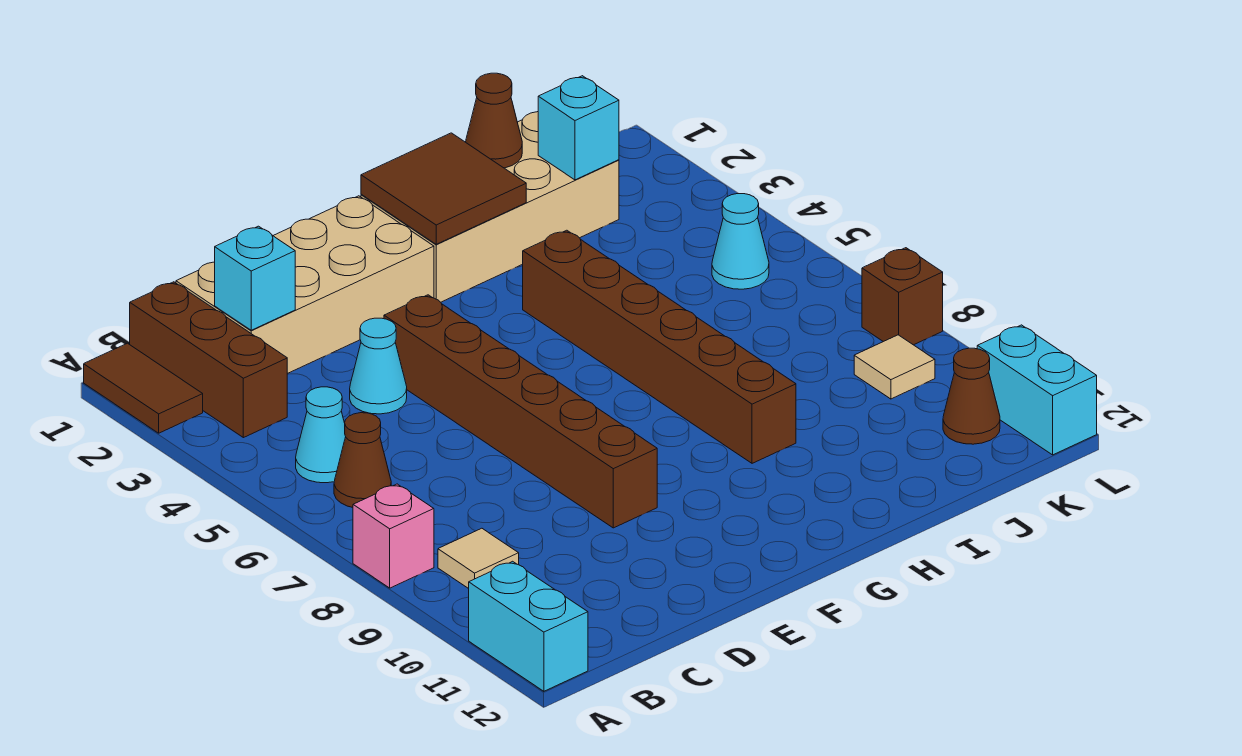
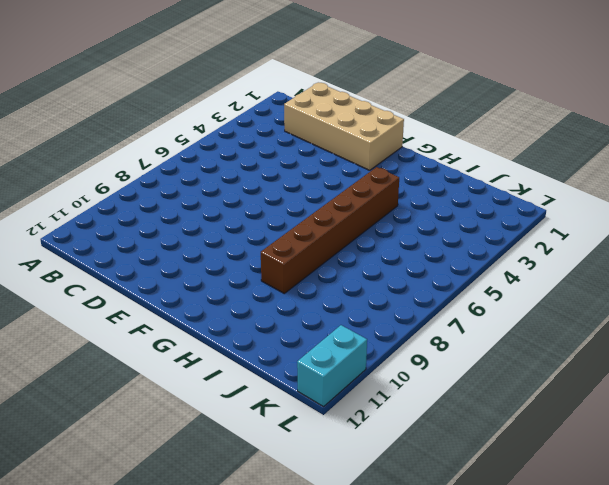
none -> brown tile A1:A2 level 1
none -> pink brick A8 level 1
none -> cyan brick A11:A12 level 1

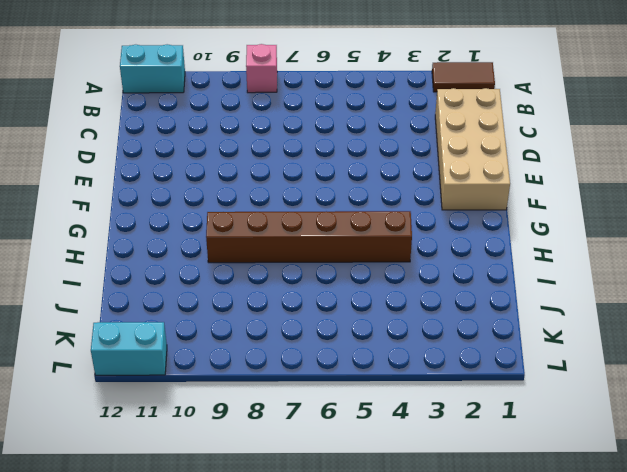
none -> brown brick B1:B3 level 1
none -> cyan cone B5 level 1
none -> brown cone B6 level 1

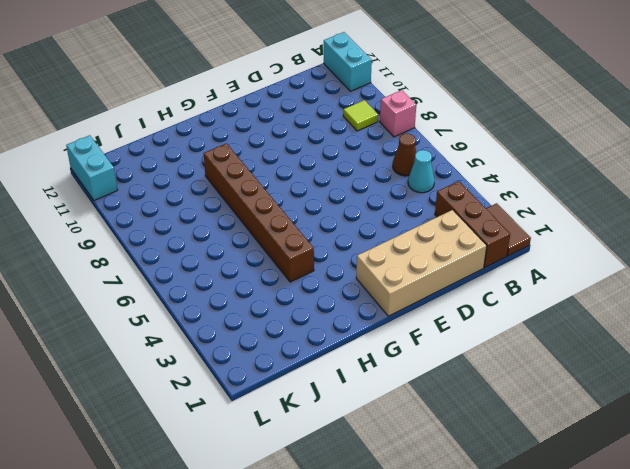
lime tile B9 level 1 -> tan tile B9 level 1
none -> cyan cone D4 level 1
none -> brown brick E4:E9 level 1
none -> tan brick G1:J2 level 1

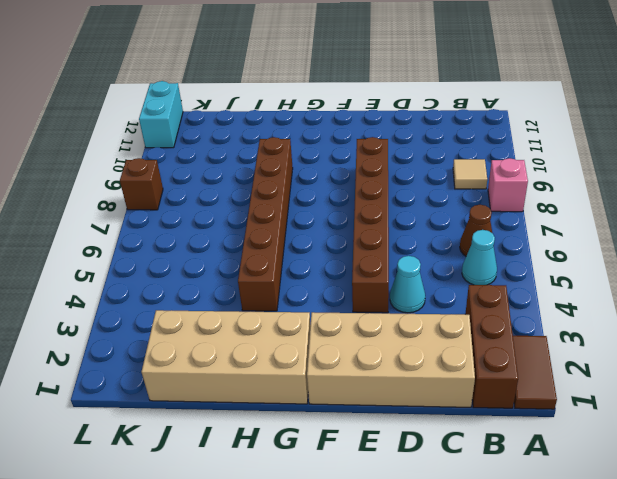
none -> cyan brick A11:A12 level 1
none -> cyan cone K5 level 1
none -> tan tile K9 level 1

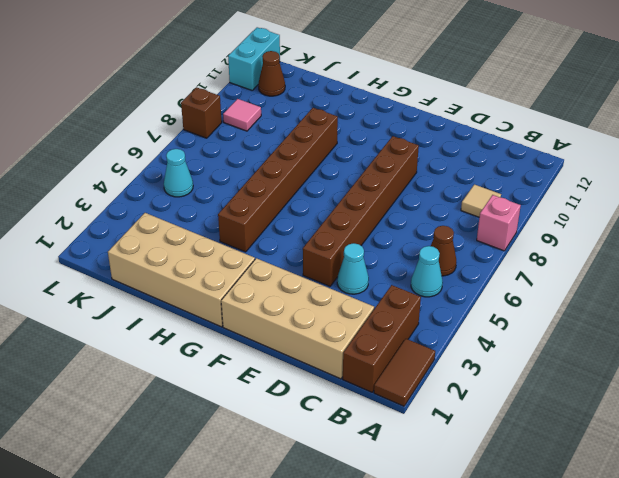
pink tile K9 level 1 -> tan tile K9 level 1
none -> cyan brick A11:A12 level 1
none -> cyan brick C2 level 2
none -> brown tile G1:H2 level 2

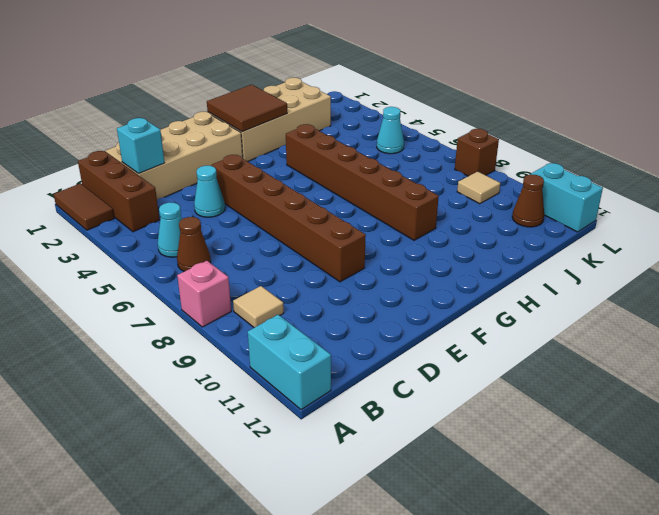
none -> brown cone I1 level 2
none -> cyan brick J2 level 2

